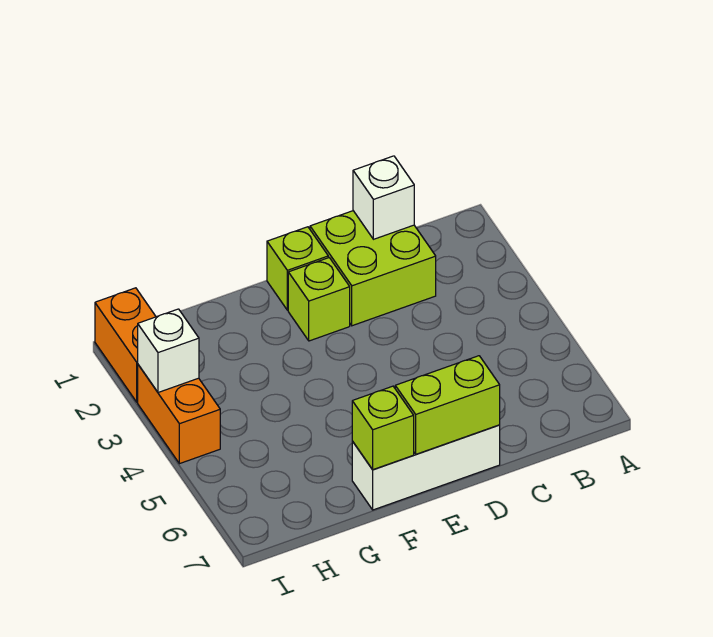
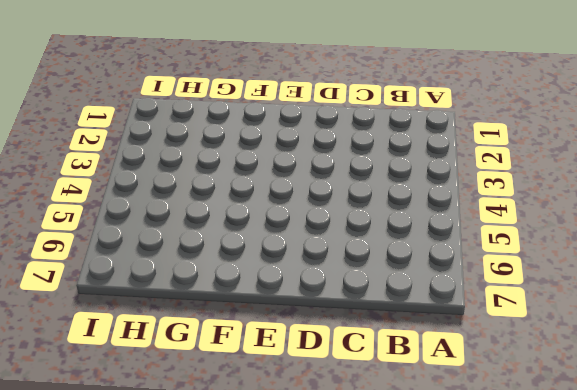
none -> lime brick C1:D2 level 1
none -> white brick D7:F7 level 1

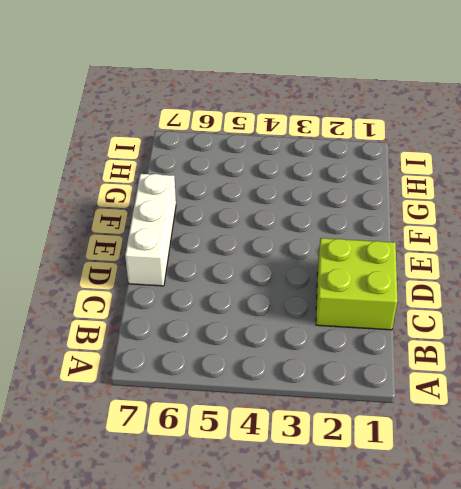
none -> lime brick E1 level 1
none -> lime brick E2 level 1

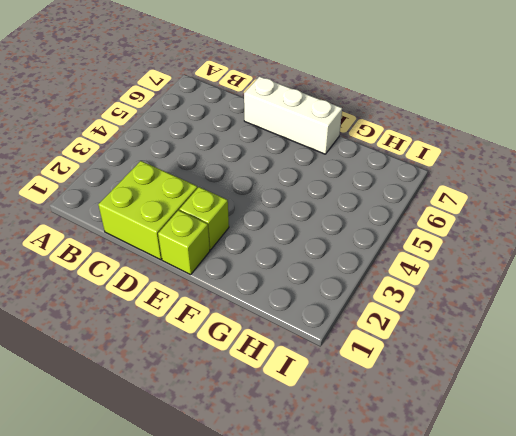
none -> orange brick I1:I2 level 1
none -> orange brick I3:I4 level 1

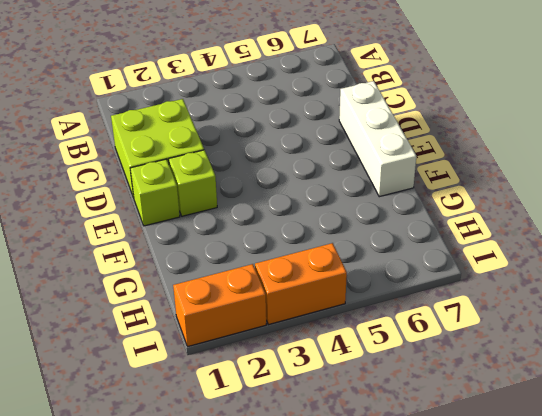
none -> white brick C1 level 2
none -> lime brick D7:E7 level 2

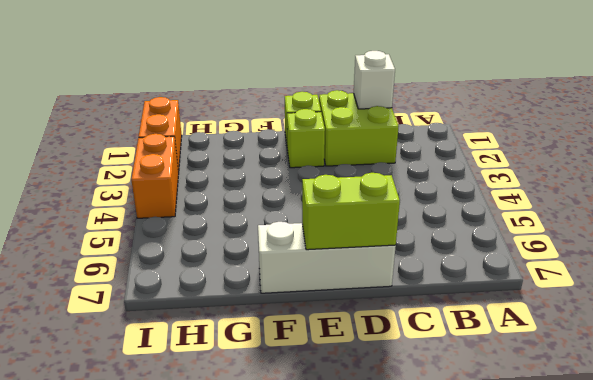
none -> lime brick F7 level 2
none -> white brick I3 level 2

